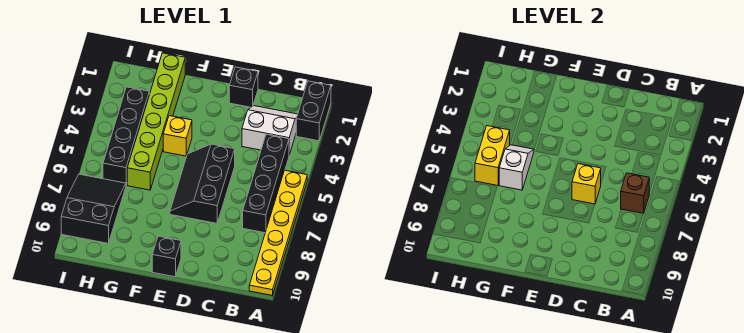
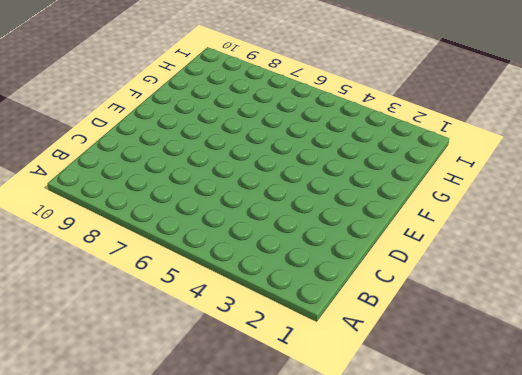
none -> black brick A1:A2 level 1
none -> yellow plate A5:A10 level 1
none -> white slope B2:C3 level 1 top 3

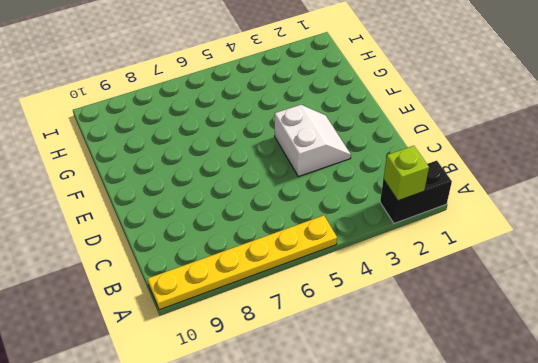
lime brick A2 level 2 -> none
white slope D3:E4 level 1 top 4 -> white slope B2:C3 level 1 top 3
none -> black brick B4:B7 level 1
none -> black brick D1 level 1
none -> black slope D5:E7 level 1 top D

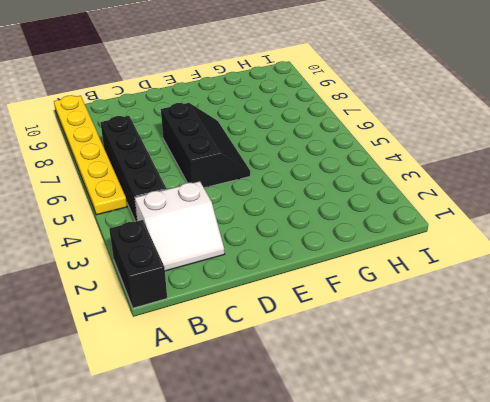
none -> black brick D1 level 1
none -> black brick E10 level 1
none -> yellow brick F4 level 1

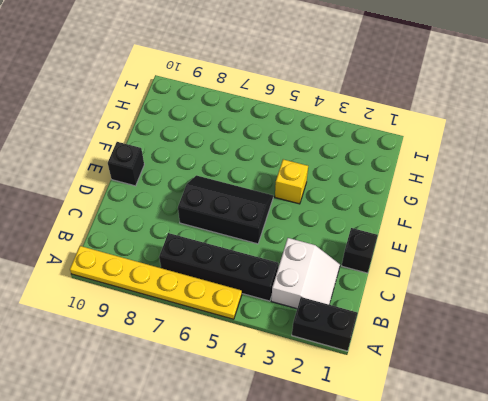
none -> lime brick G1:G6 level 1
none -> black brick H3:H6 level 1
none -> black slope H7:I9 level 1 top 9

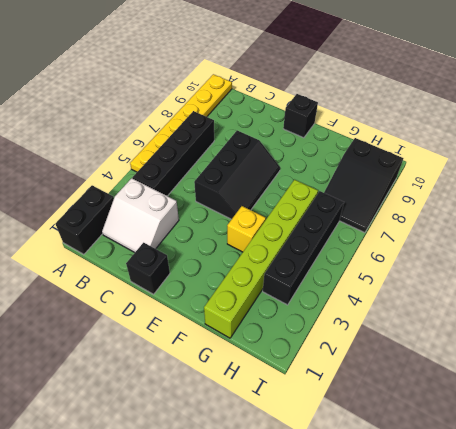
none -> brown brick B6 level 2
none -> yellow brick D6 level 2
none -> white slope G5:G6 level 2 top 6

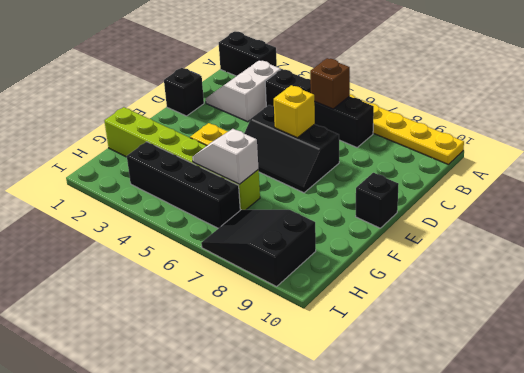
none -> yellow brick H5:H6 level 2

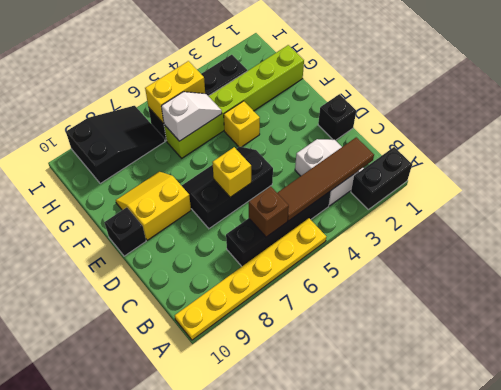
brown tile B2:B5 level 2 -> none
yellow slope E8:F9 level 1 top E -> none

